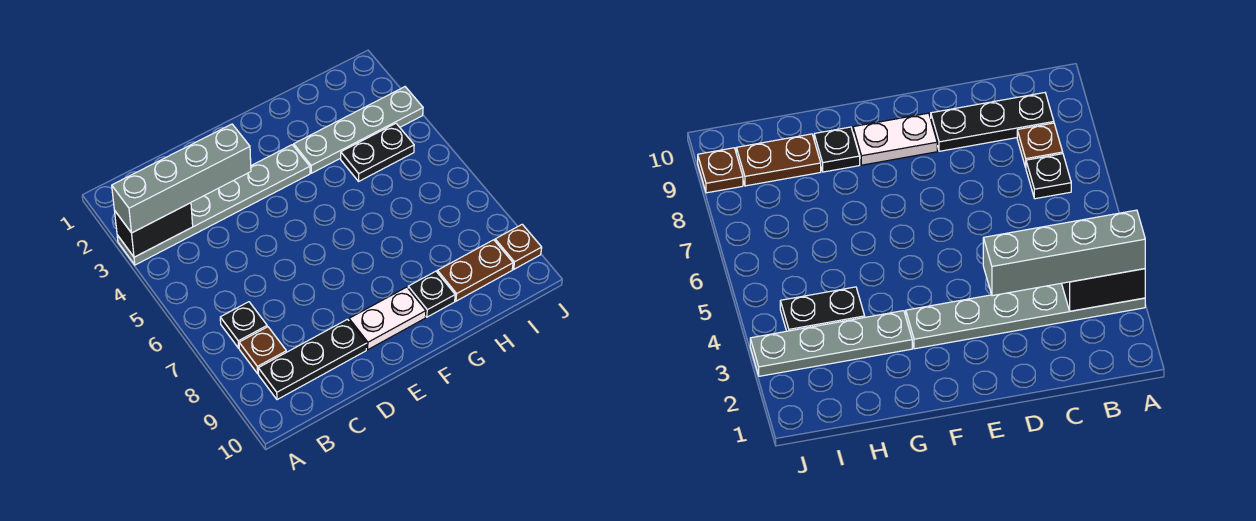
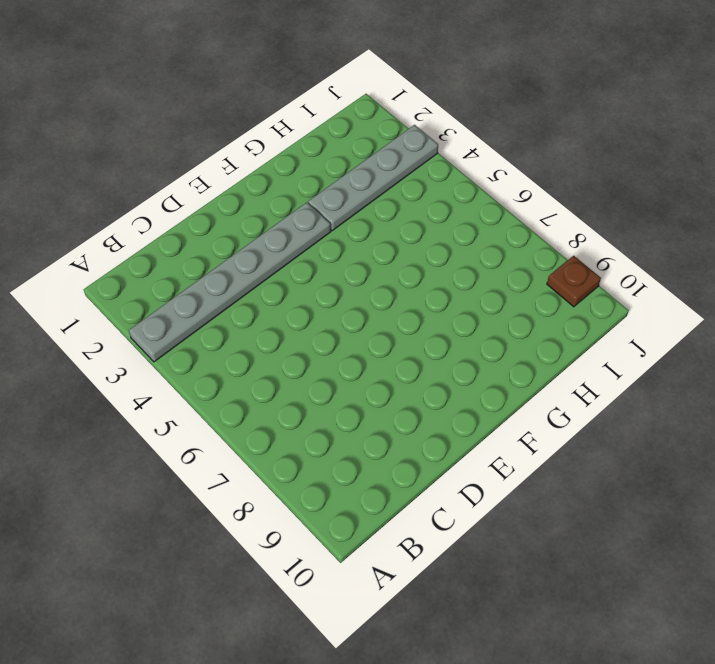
none -> black plate B7 level 1
none -> brown plate B8 level 1
none -> black plate B9:D9 level 1

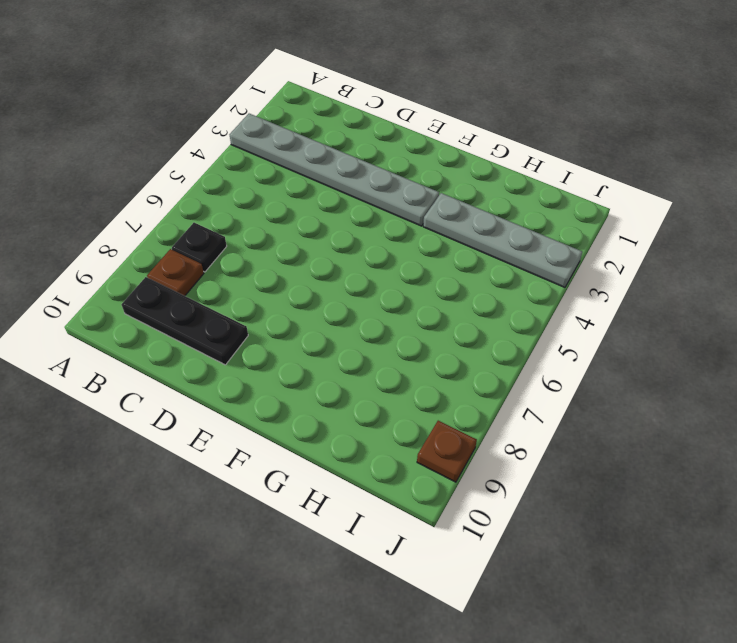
none -> white plate E9:F9 level 1
none -> black plate G9 level 1
none -> black plate H4:I4 level 1

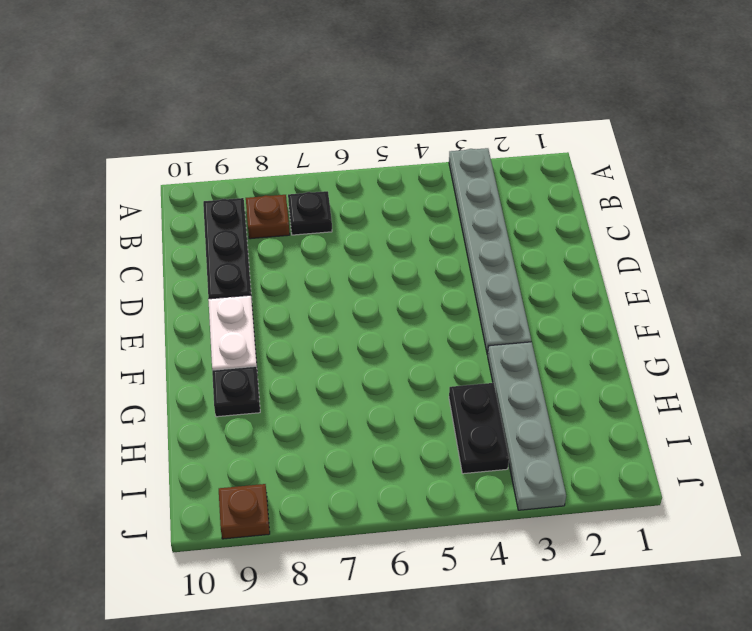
none -> brown plate H9:I9 level 1
none -> black brick A3:B3 level 2
none -> grey brick A3:D3 level 3

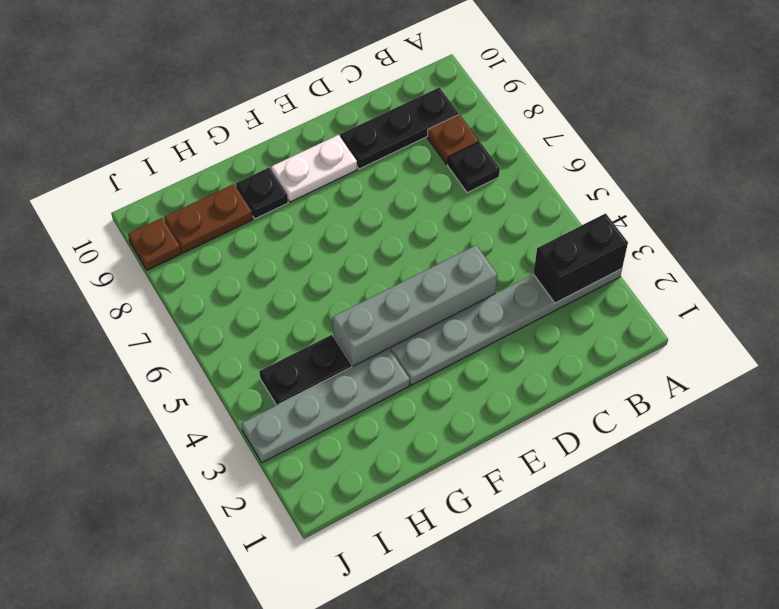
grey brick D4:G4 level 1 -> grey brick A3:D3 level 3

